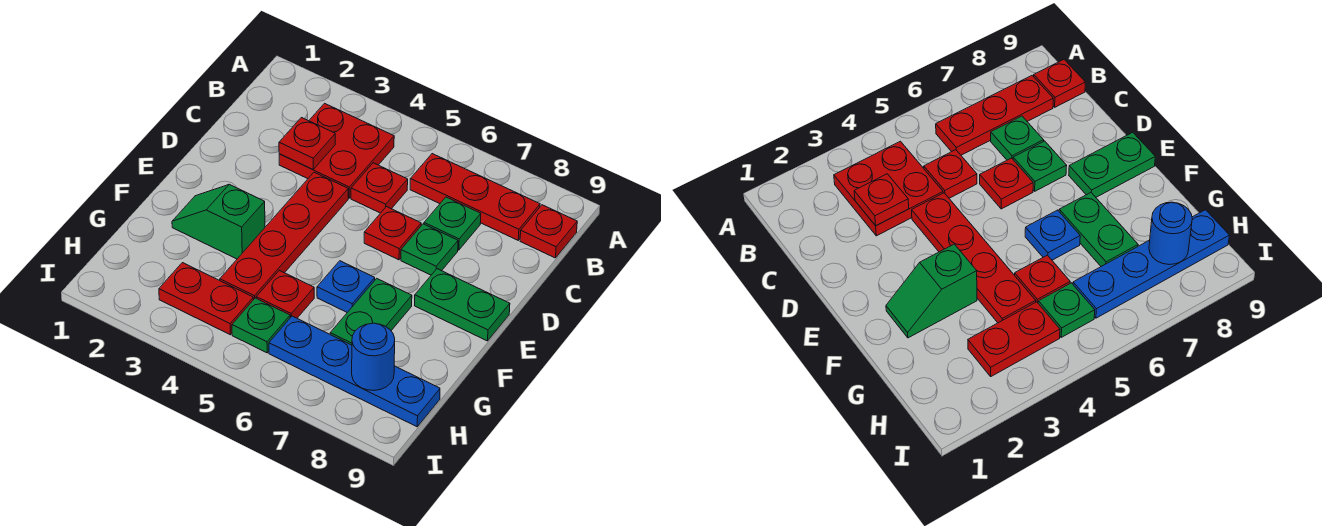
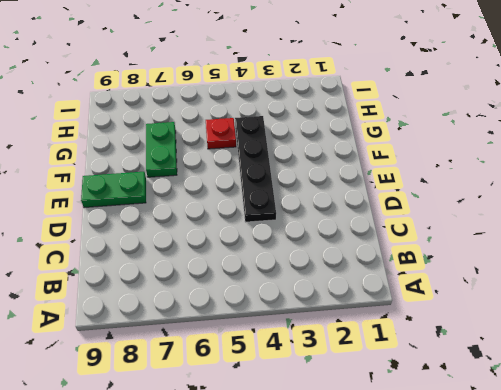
black plate D4:G4 level 1 -> red plate D4:G4 level 1
none -> red plate B3:C4 level 1
none -> red plate B6:B8 level 1
none -> red plate B9 level 1

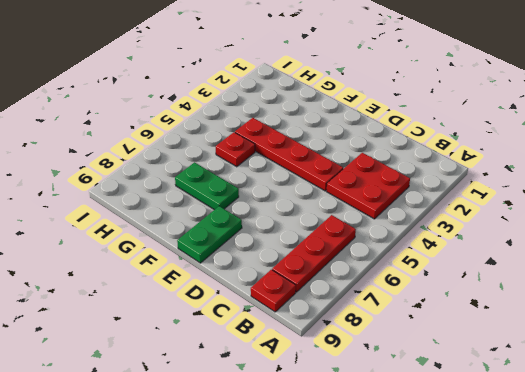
none -> red plate C5 level 1
none -> green plate C7 level 1
none -> red plate D6 level 1

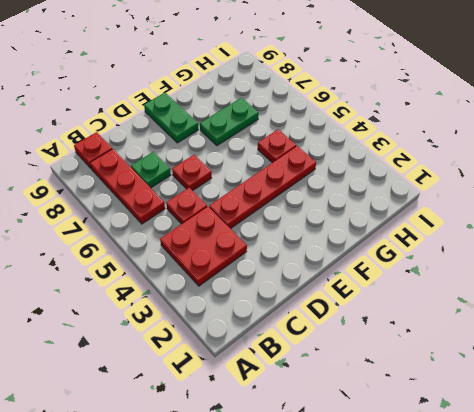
none -> green plate D7 level 1
none -> green slope F2:F3 level 1 top 3
none -> blue plate F6 level 1

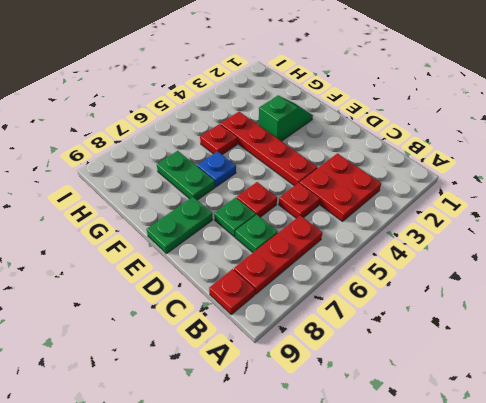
none -> red plate H3:H4 level 1
none -> green plate H5 level 1
none -> blue plate H6:H9 level 1

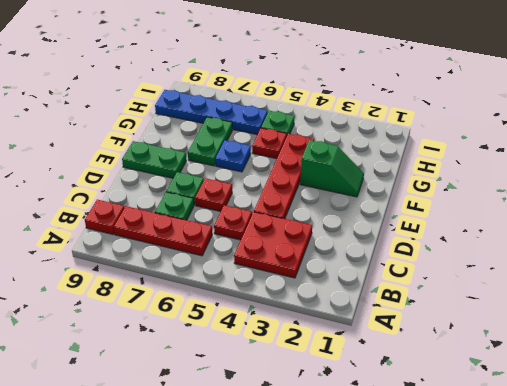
none -> red plate H3:H4 level 1
none -> red plate C3 level 2
none -> blue round brick H8 level 2

